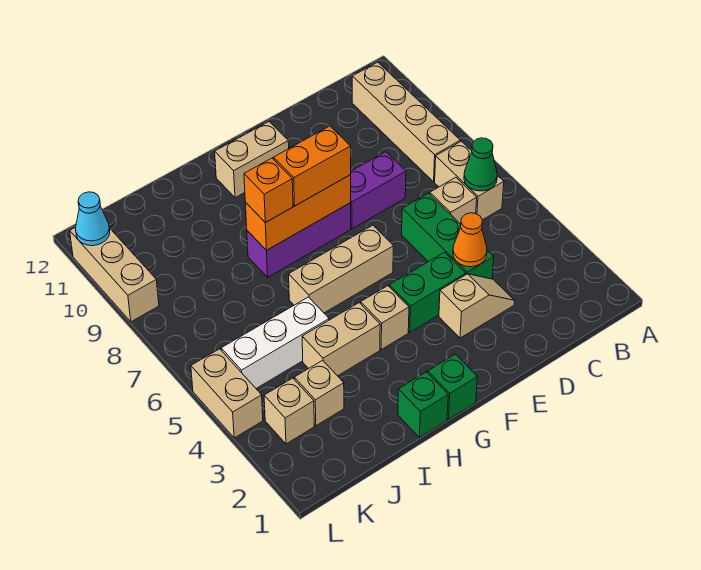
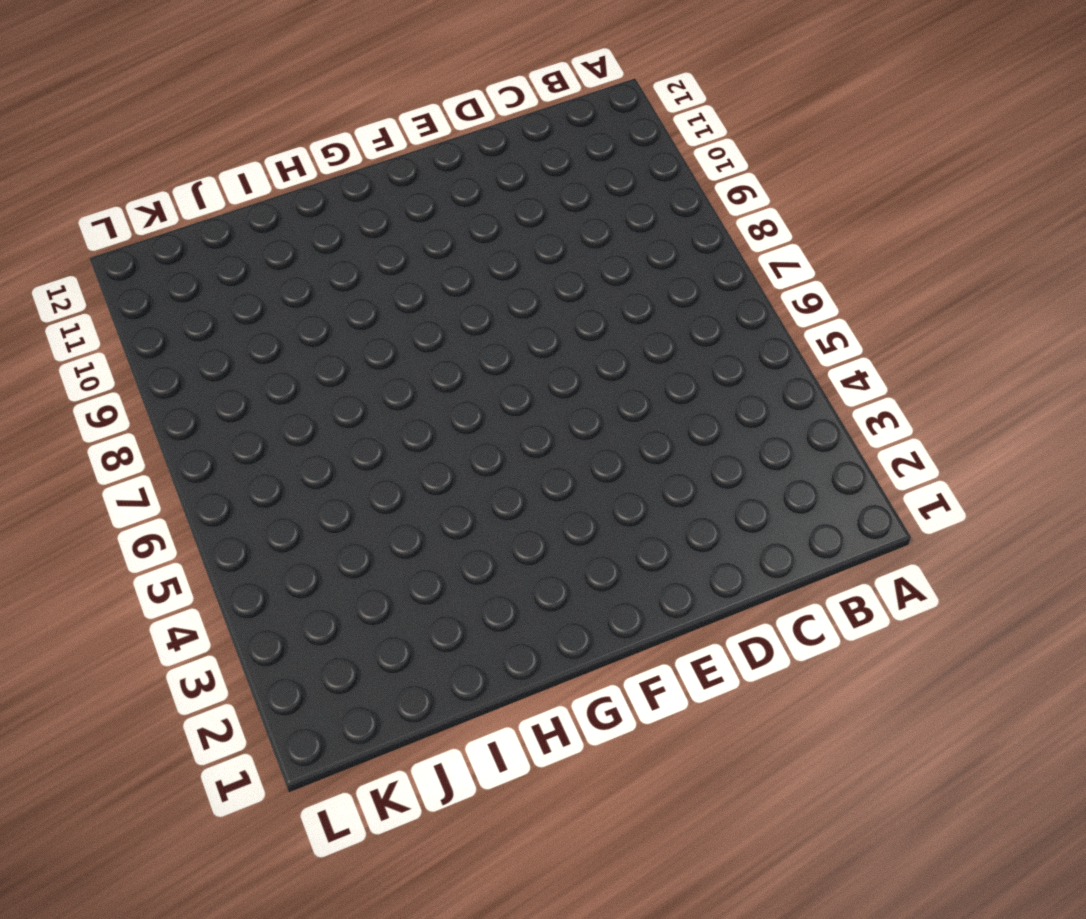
none -> tan brick B6:B7 level 1
none -> tan brick B8:B11 level 1
none -> tan brick C6 level 1

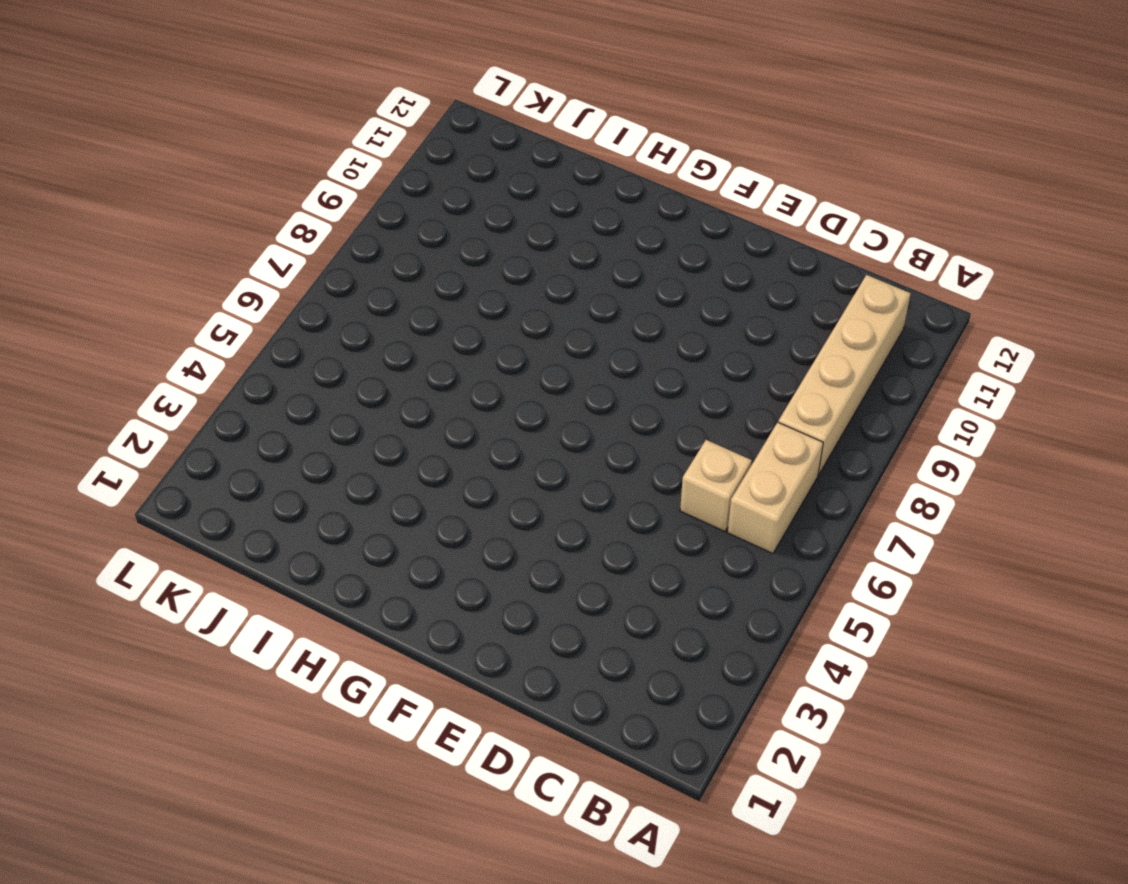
none -> tan slope D3:E3 level 1 top E
none -> green brick D4:D6 level 1
none -> purple brick D8:E8 level 1

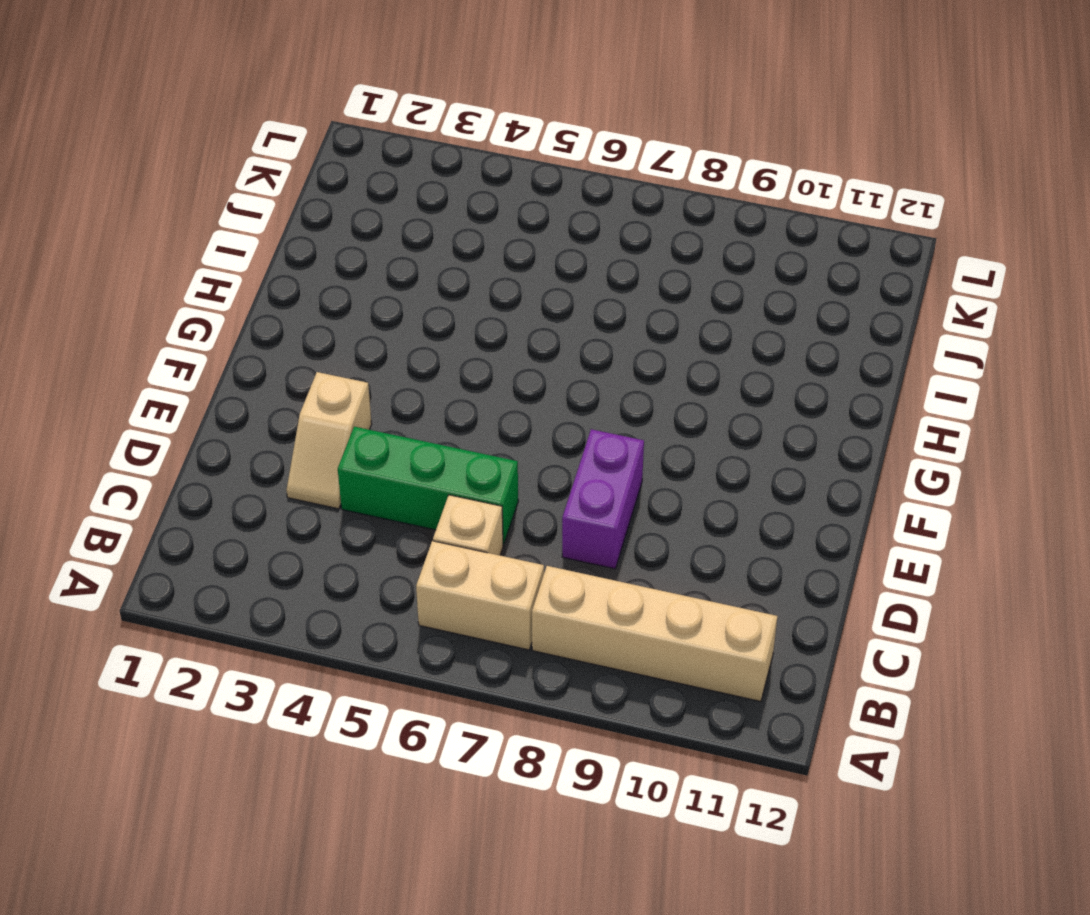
none -> green brick E4:F4 level 1
none -> tan brick F6:H6 level 1
none -> purple brick F8:H8 level 1

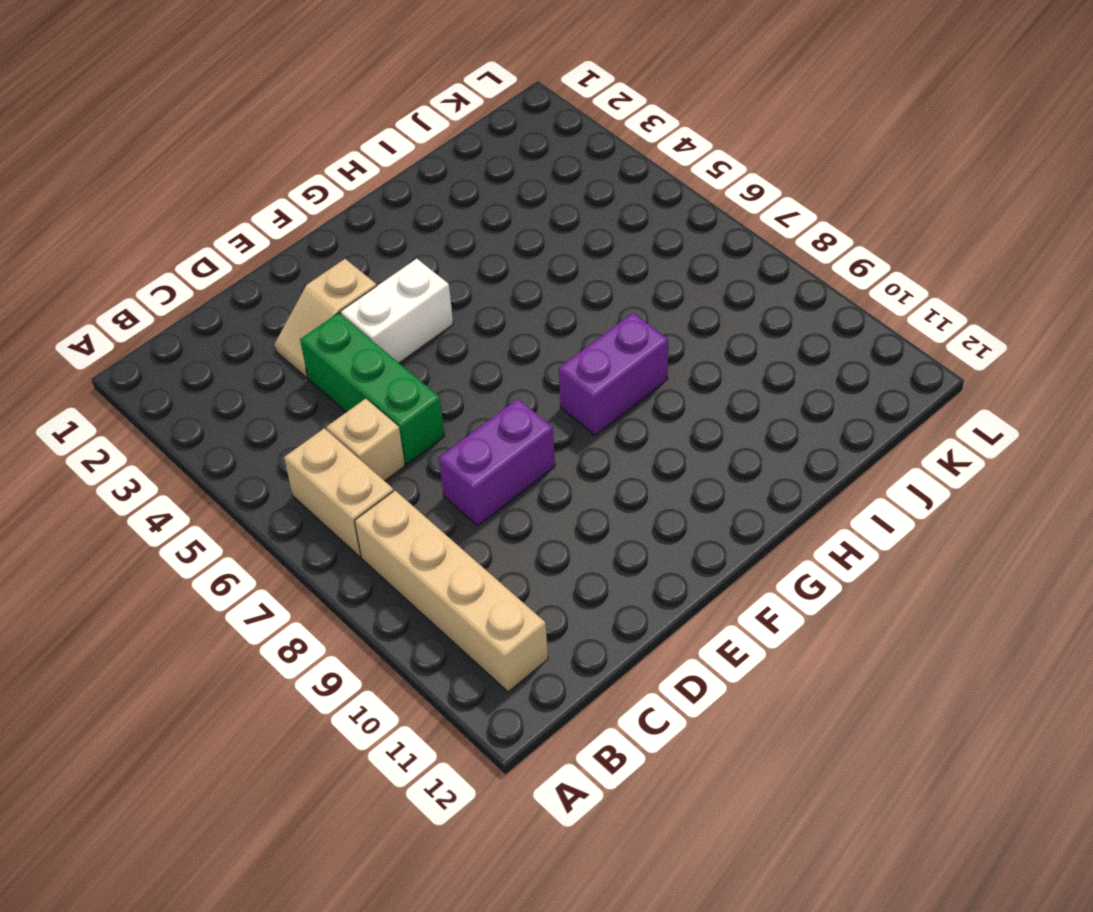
white brick E4:F4 level 1 -> green brick E4:F4 level 1
purple brick G8:H8 level 1 -> purple brick F8:H8 level 1
none -> tan brick F6:H6 level 1
none -> tan brick F11:G11 level 1
none -> green brick G1 level 1

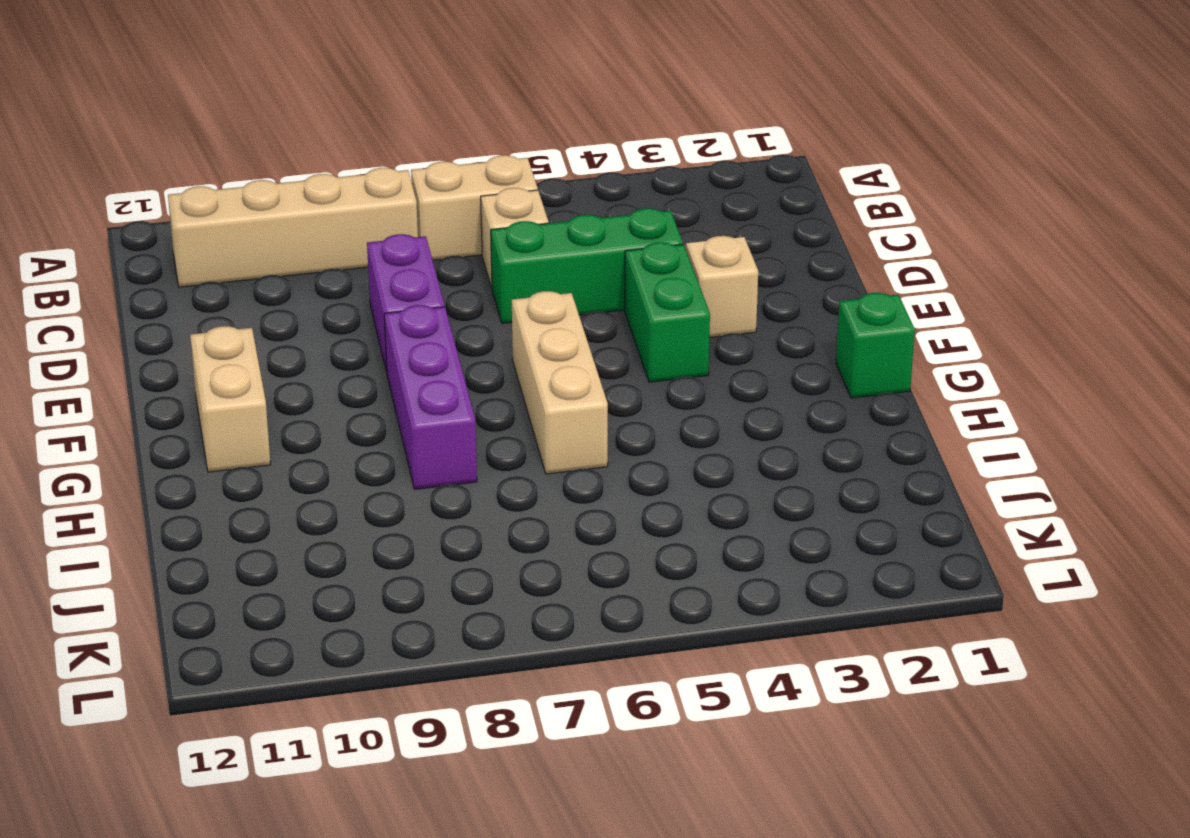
none -> tan brick G4 level 1
none -> green brick H1 level 1
none -> tan brick H4:I4 level 1

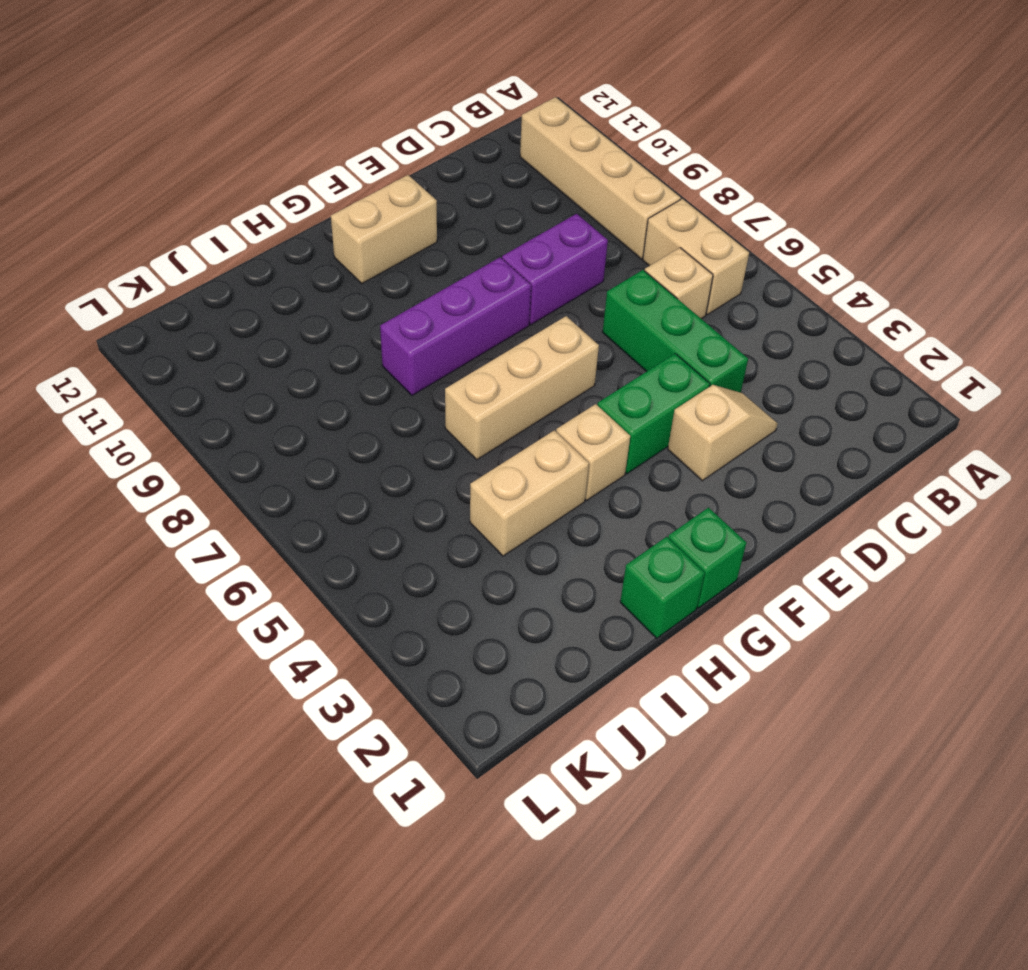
none -> white brick I5:K5 level 1
none -> tan brick J3 level 1
none -> tan brick K3 level 1

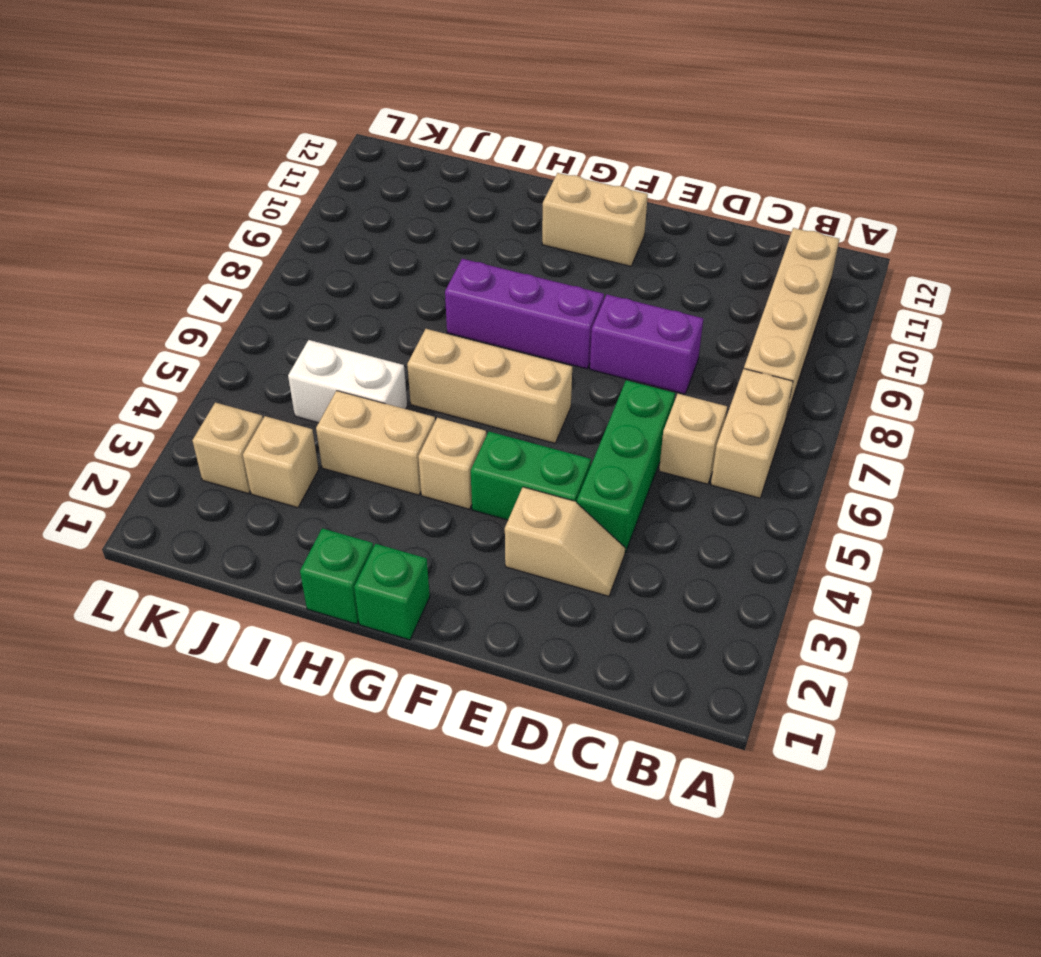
white brick I5:J5 level 1 -> white brick I5:K5 level 1
none -> tan brick L4:L5 level 1
none -> tan brick L9:L11 level 1
none -> green cone B6 level 2

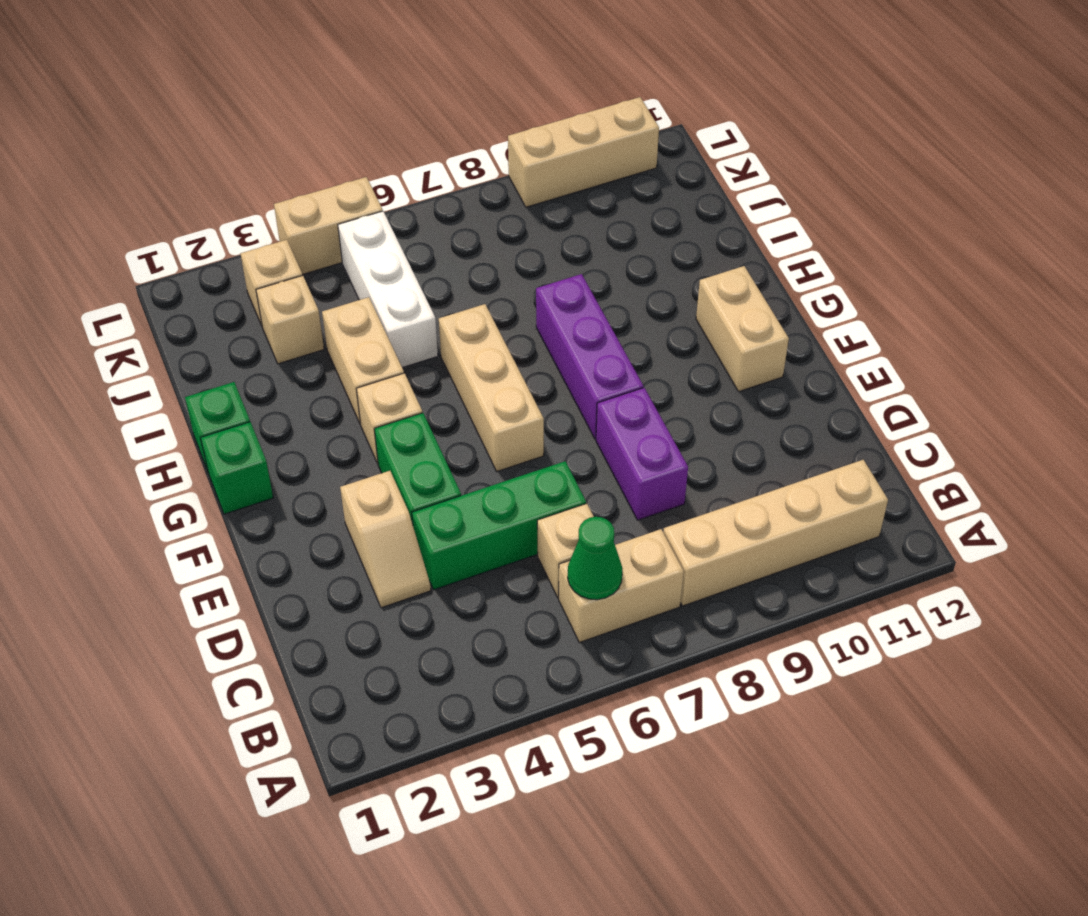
none -> orange cone D4 level 2
none -> orange brick F8:H8 level 2
none -> cyan cone L11 level 2

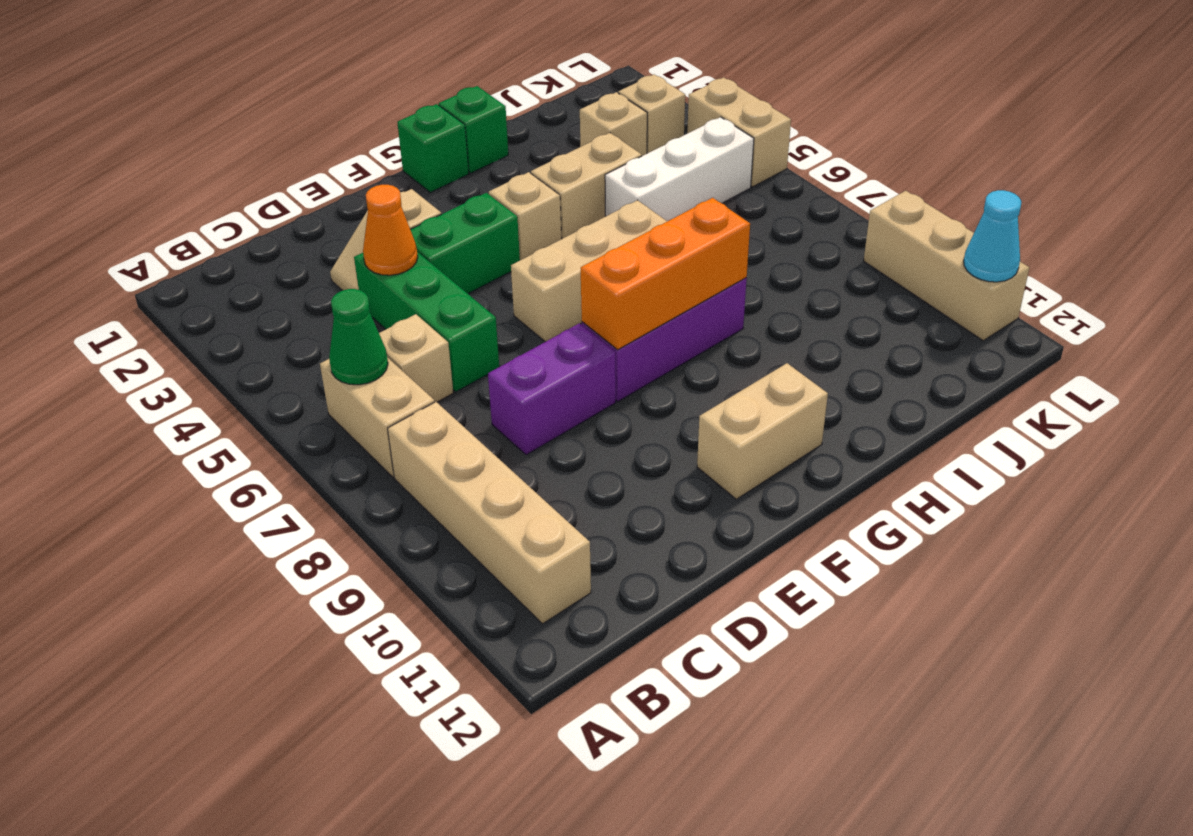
none -> orange brick F8:G8 level 3
none -> orange brick H8 level 3

